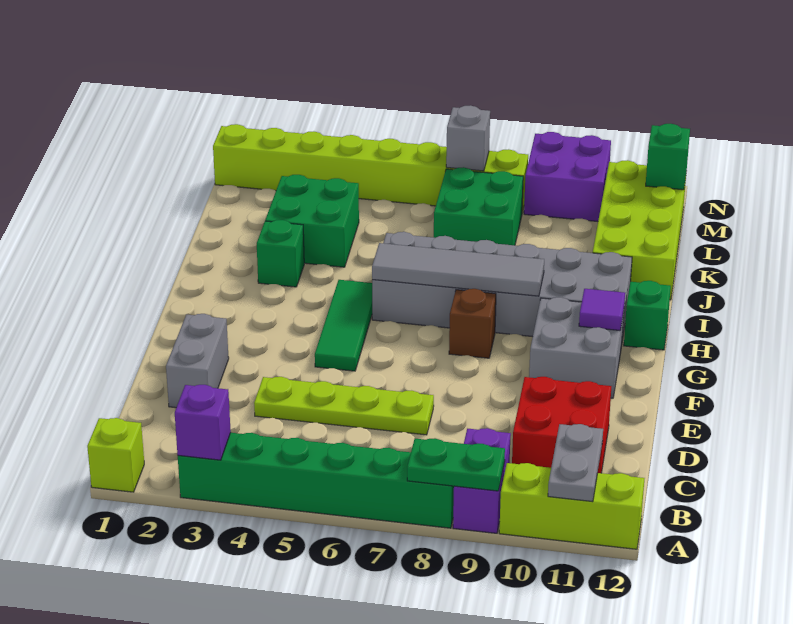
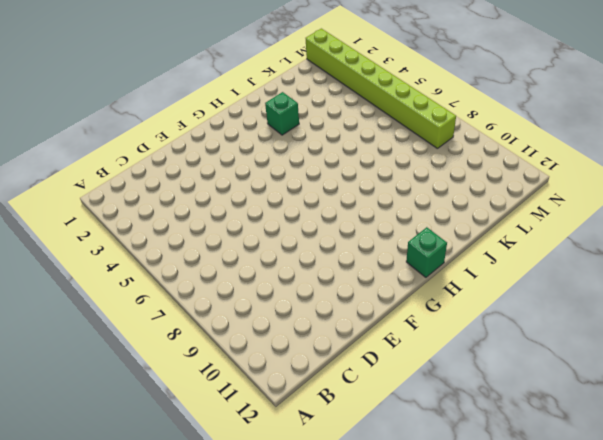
none -> lime brick A1 level 1
none -> green brick A3:A8 level 1
none -> purple brick A9:B9 level 1

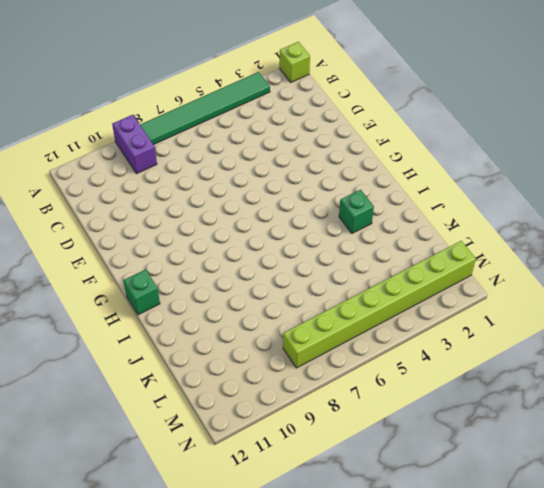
green tile A3:A8 level 1 -> green brick A3:A8 level 1
none -> lime brick A10:A12 level 1
none -> red brick C10:D11 level 1
none -> grey brick D2:E2 level 1

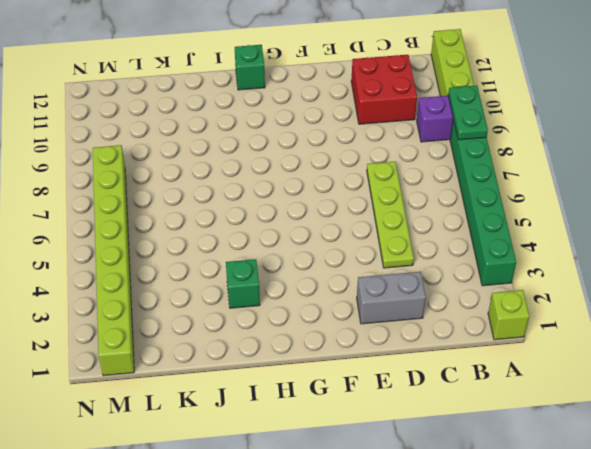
none -> green tile F5:H5 level 1
none -> grey brick F10:G11 level 1
none -> brown brick G8 level 1

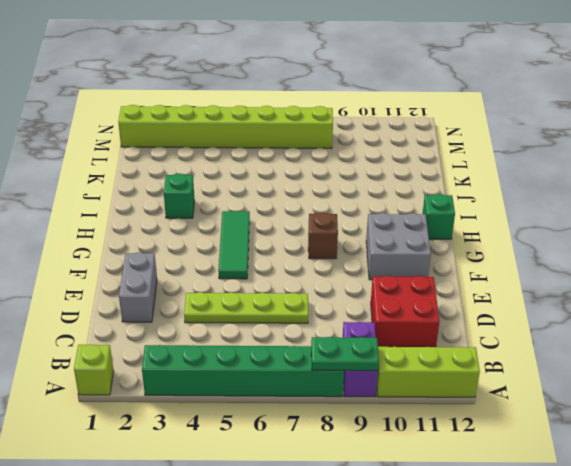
none -> grey brick H6:I11 level 1
none -> green brick J3:K4 level 1
none -> lime brick J11:M12 level 1

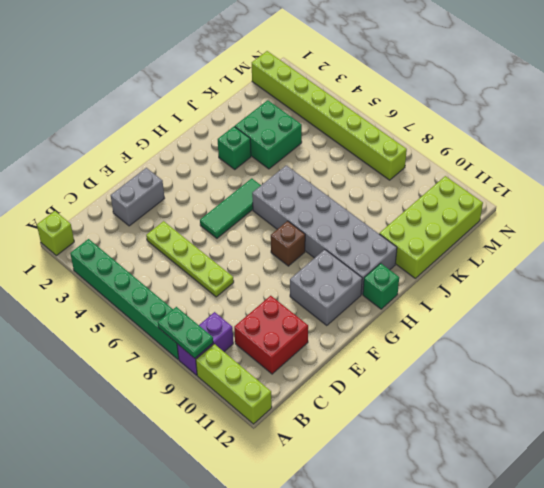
none -> green brick K7:L8 level 1
none -> purple brick M9:N10 level 1
none -> purple brick A3 level 2

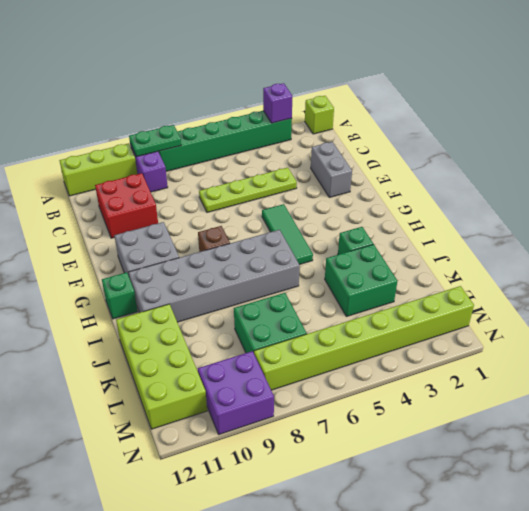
none -> grey plate A11:B11 level 2
none -> purple tile G11 level 2
none -> grey tile H6:H9 level 2

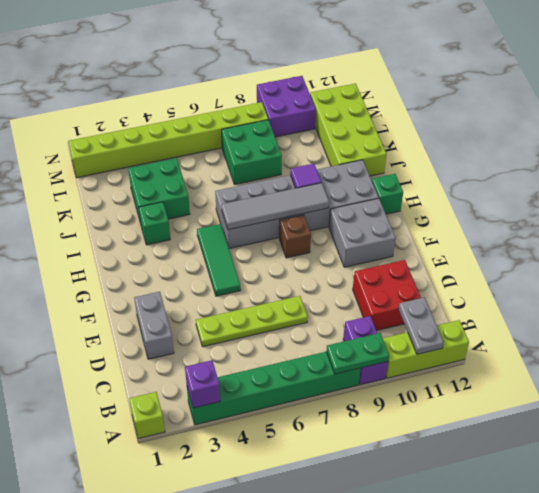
purple tile I9 level 2 -> purple tile G11 level 2
none -> grey brick M7 level 2
none -> green brick M12 level 2

